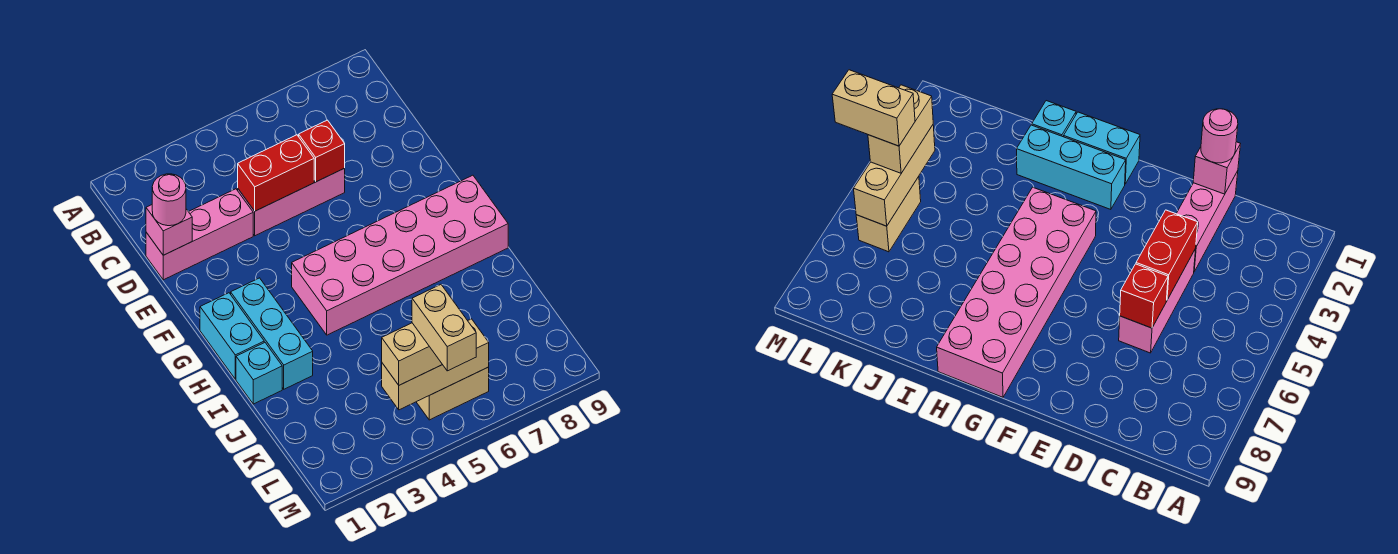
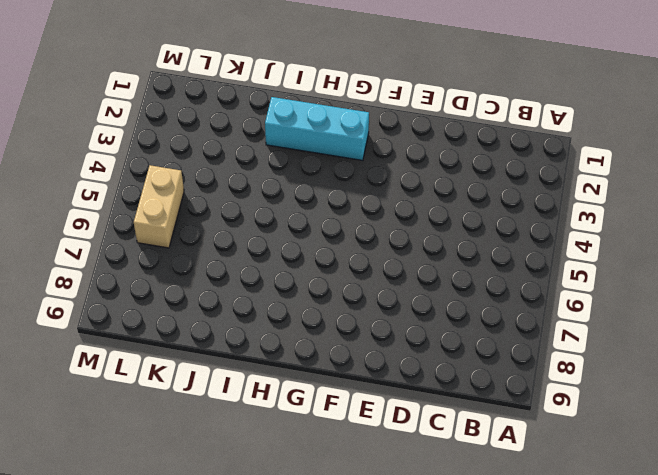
none -> pink brick D1:D3 level 1
none -> pink brick D4:D6 level 1
none -> cyan brick G1:H1 level 1

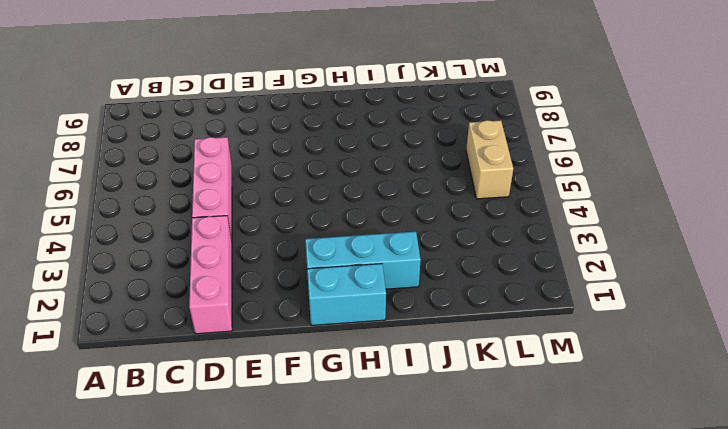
none -> pink brick G4:H9 level 1
none -> cyan brick I1 level 1
none -> pink brick D1 level 2

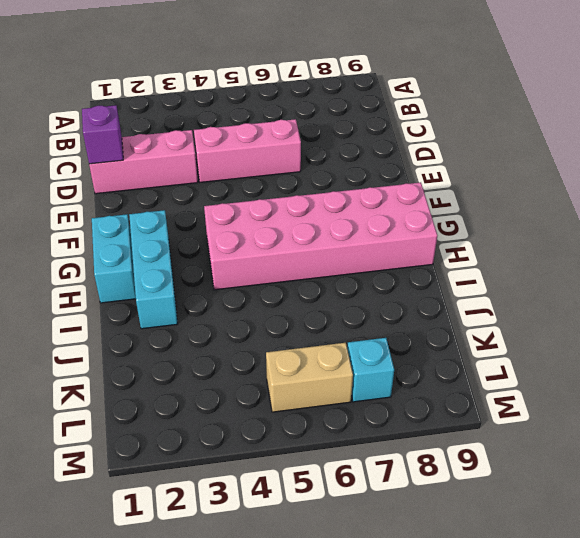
purple brick D1 level 2 -> pink brick D1 level 2
cyan brick L7 level 1 -> cyan brick I1 level 1
none -> red brick D4:D5 level 2
none -> red brick D6 level 2
none -> tan brick L4:L6 level 2

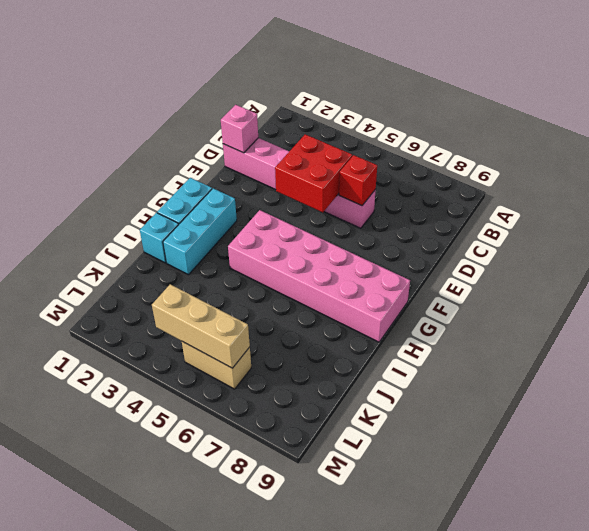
red brick D4:E5 level 2 -> red brick D4:D5 level 2
none -> pink round brick D1 level 3
none -> tan brick L4:L5 level 3
none -> tan brick L5:M5 level 4

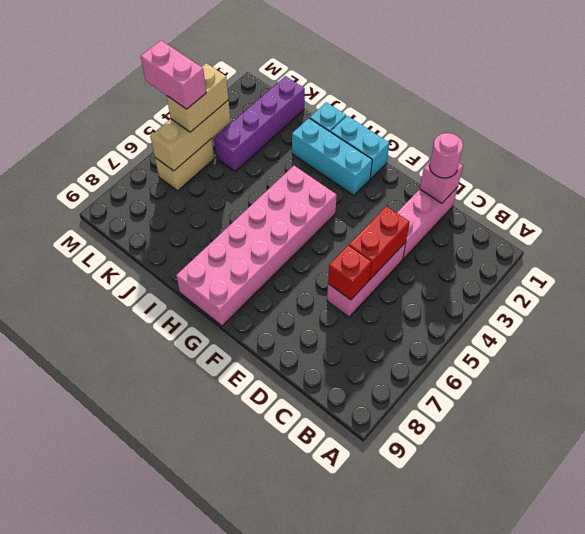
purple brick K1:K4 level 1 -> none
pink brick L5:M5 level 4 -> tan brick L5:M5 level 4

